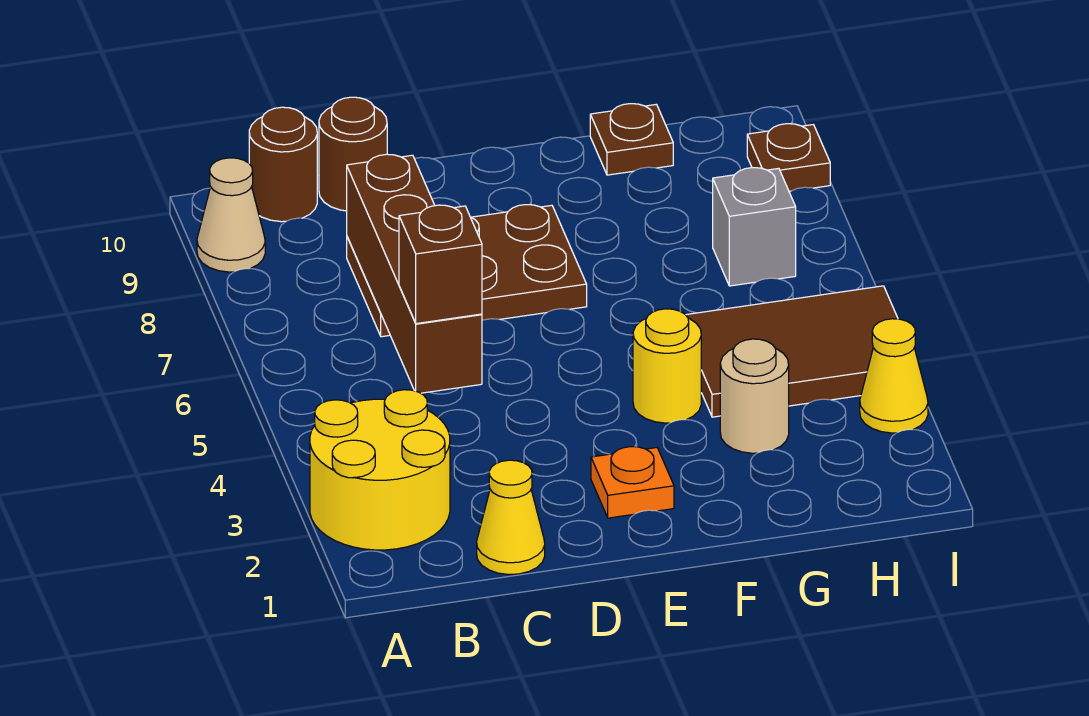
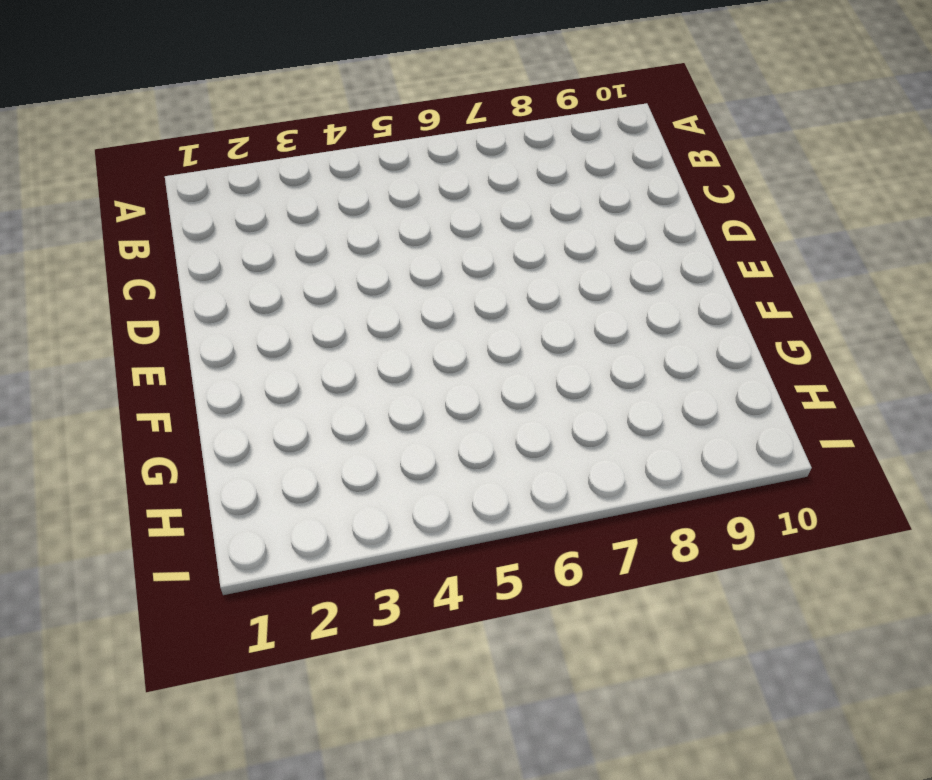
none -> yellow round brick A2:B3 level 1
none -> tan cone A9 level 1
none -> brown round brick B10 level 1

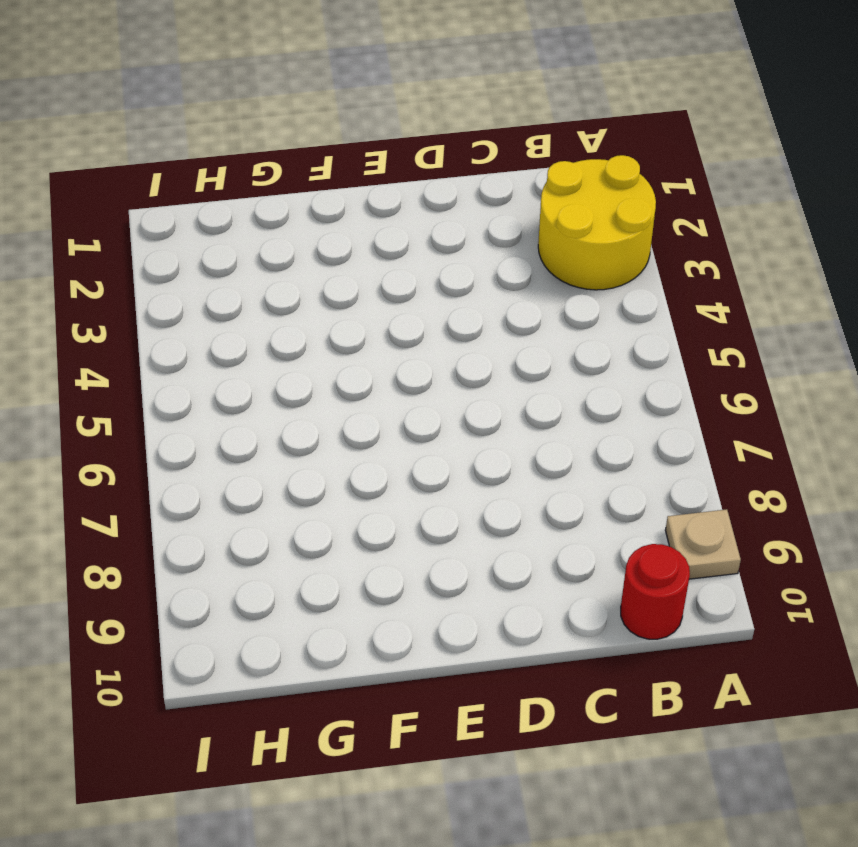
tan plate A9 level 1 -> tan cone A9 level 1
red round brick B10 level 1 -> brown round brick B10 level 1
none -> yellow cone C1 level 1
none -> brown plate C7:E8 level 1
none -> brown round brick C10 level 1

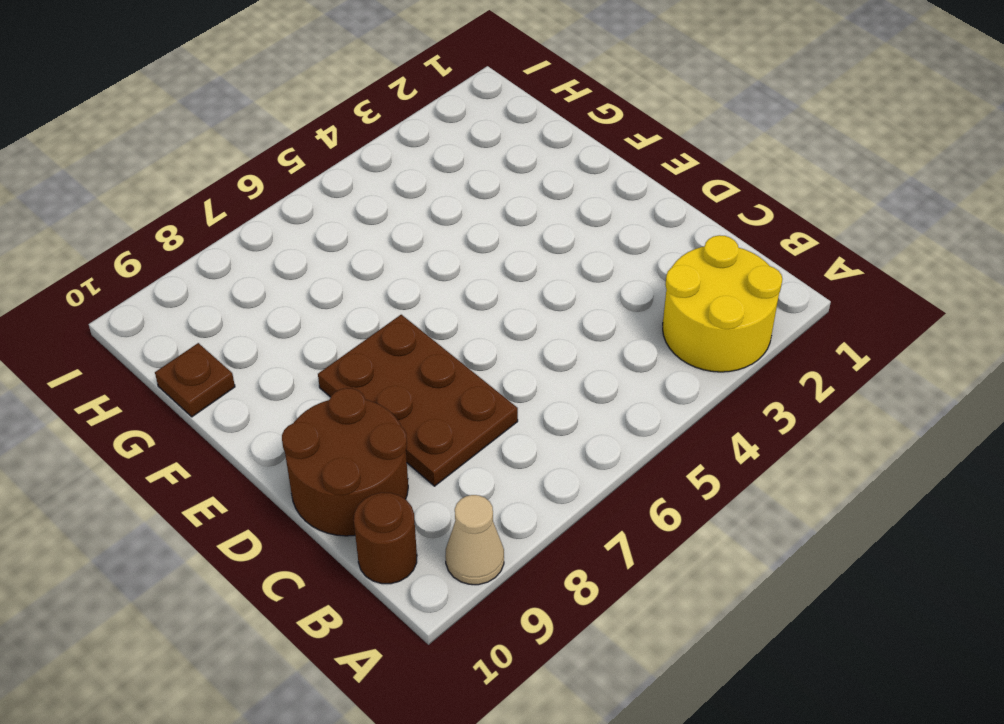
brown round brick C9:D10 level 1 -> brown round brick C10 level 1
none -> yellow cone C1 level 1
none -> orange plate E2 level 1
none -> yellow round brick F4 level 1

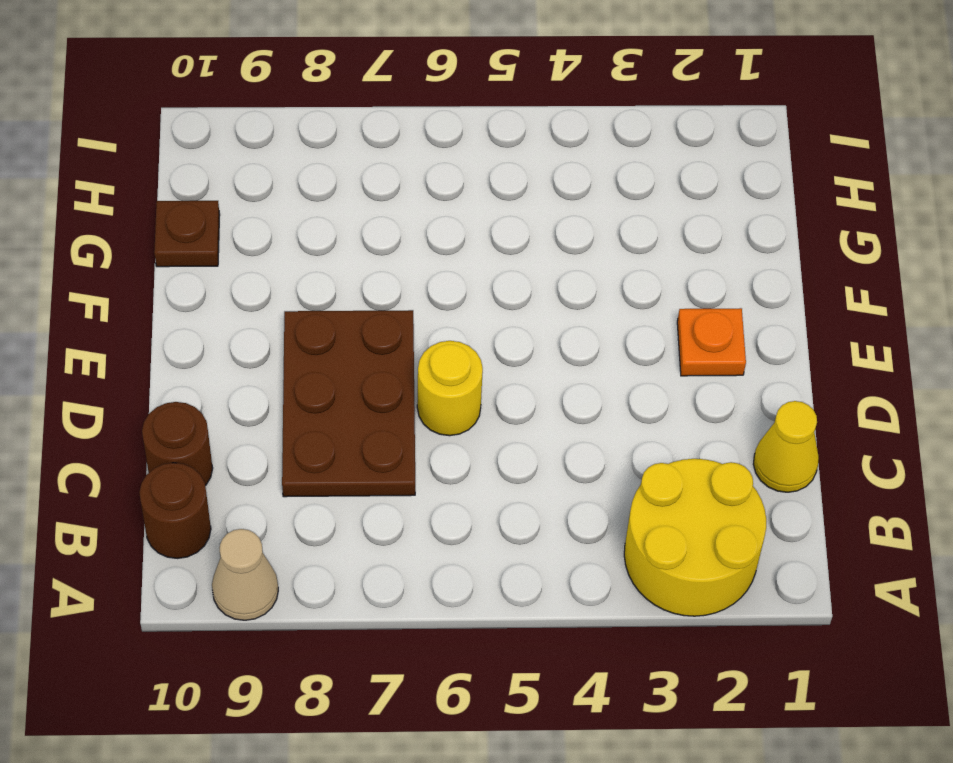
yellow round brick D6 level 1 -> yellow round brick F4 level 1
none -> tan round brick G3 level 1
none -> brown tile G4:I5 level 1
none -> grey brick H7 level 1

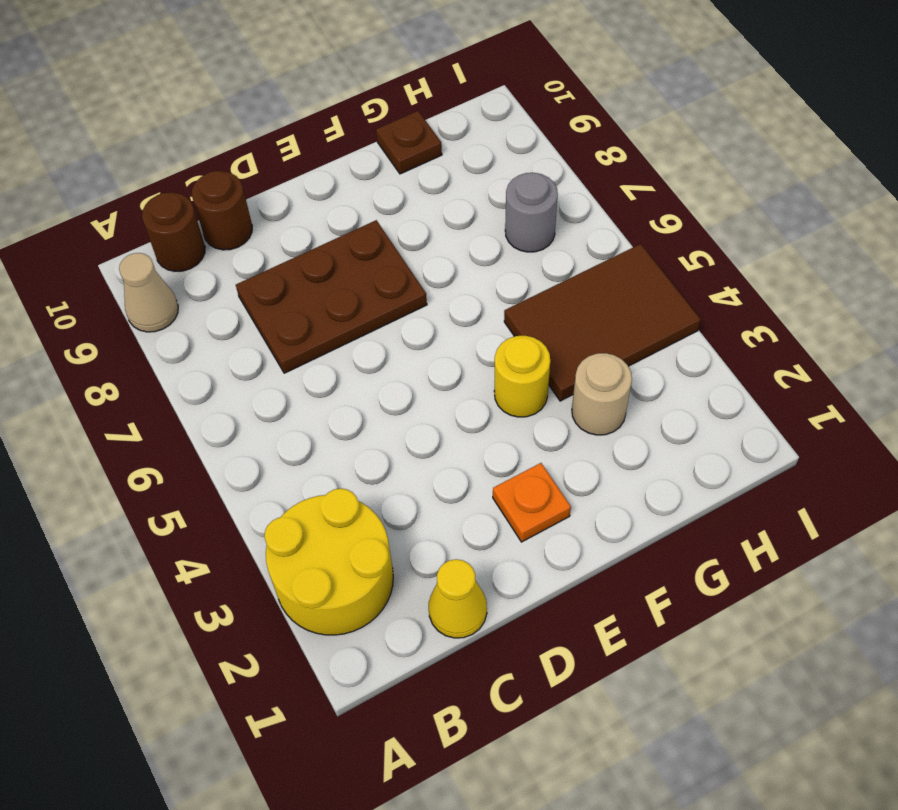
grey round brick H7 level 1 -> grey brick H7 level 1
none -> yellow cone I3 level 1
none -> brown plate I9 level 1
none -> brown brick C5:C8 level 2

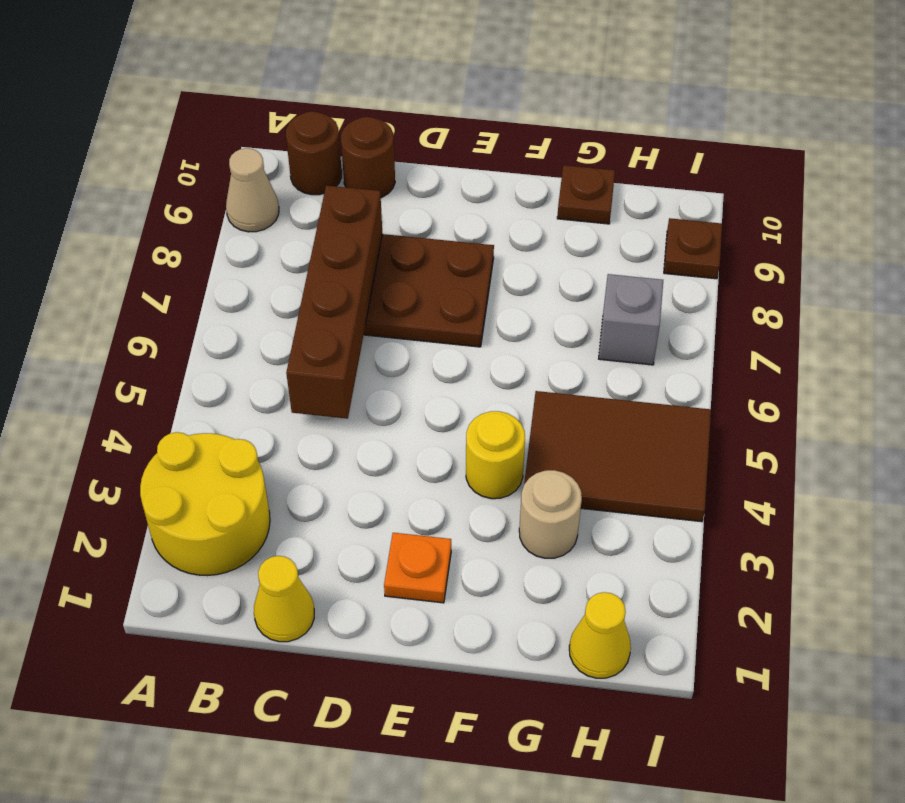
yellow cone H1 level 1 -> yellow cone I3 level 1
none -> brown brick C5 level 3

